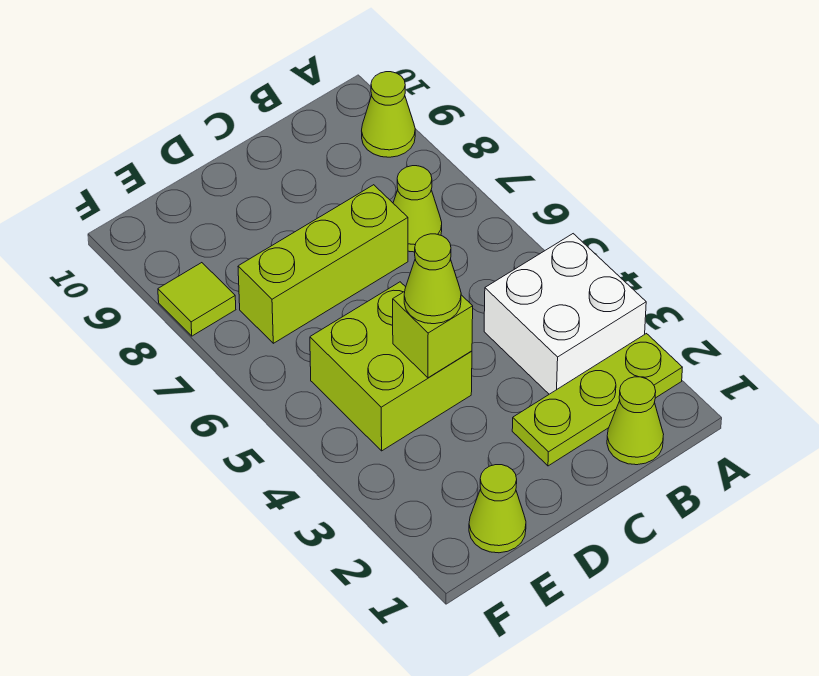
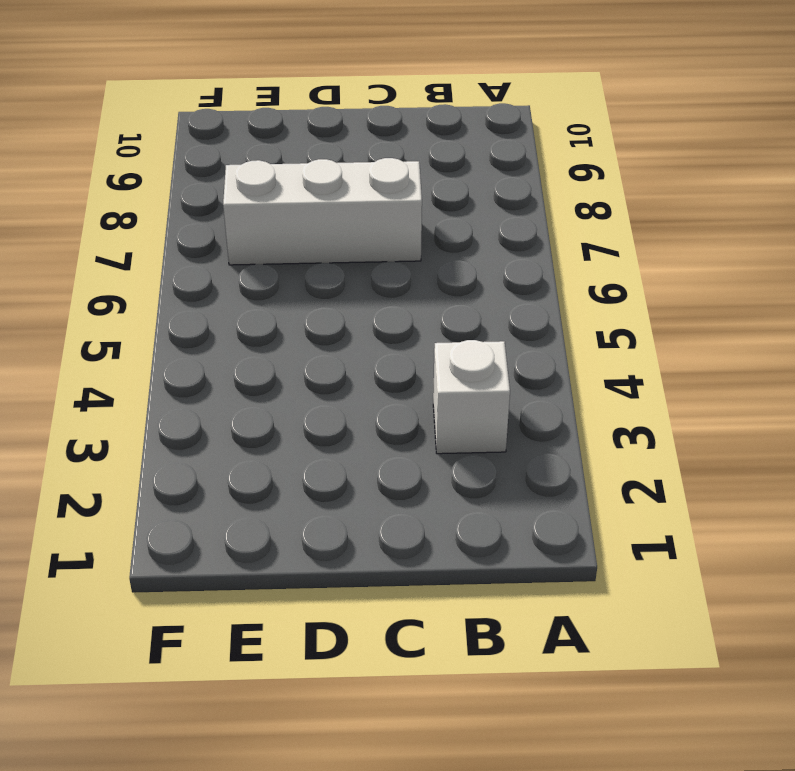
white brick B3 level 1 -> white brick A3:B4 level 1
white brick C7:E7 level 1 -> lime brick C7:E7 level 1
none -> lime plate A2:C2 level 1
none -> lime cone A9 level 1

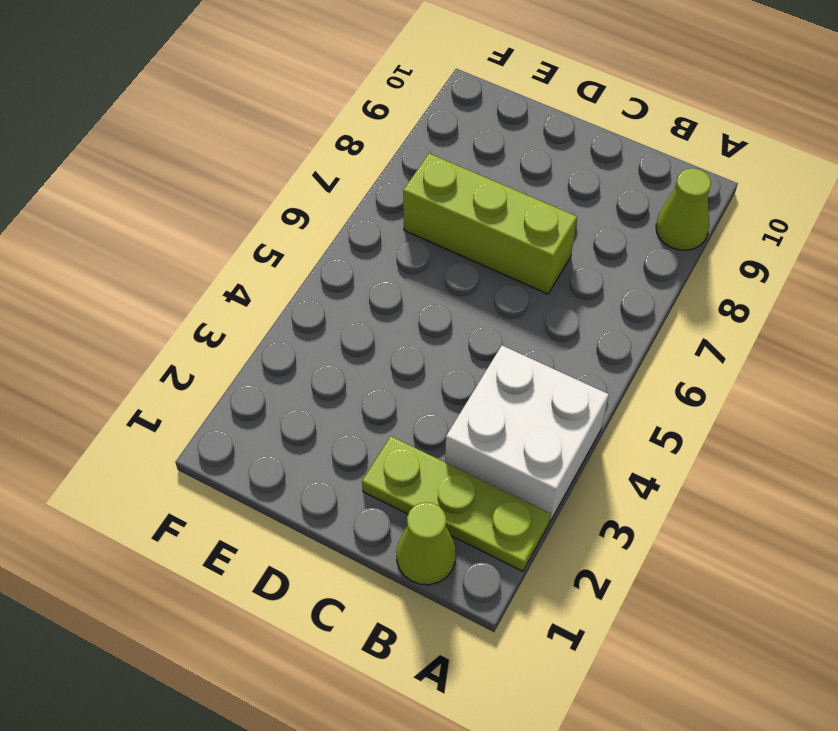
none -> lime cone B7 level 1
none -> lime brick D4:E5 level 1

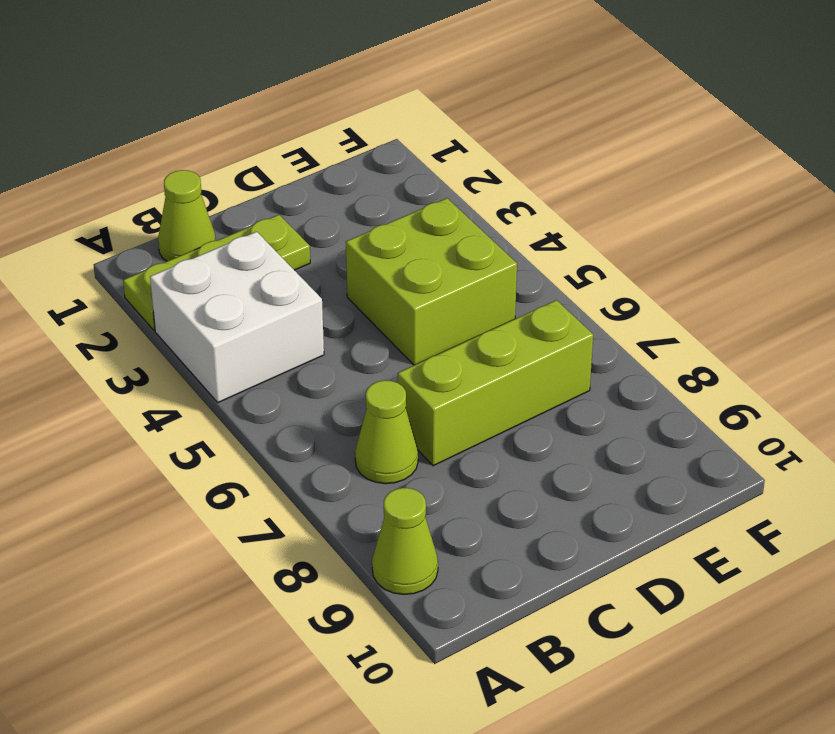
none -> lime cone E1 level 1
none -> lime tile F8 level 1

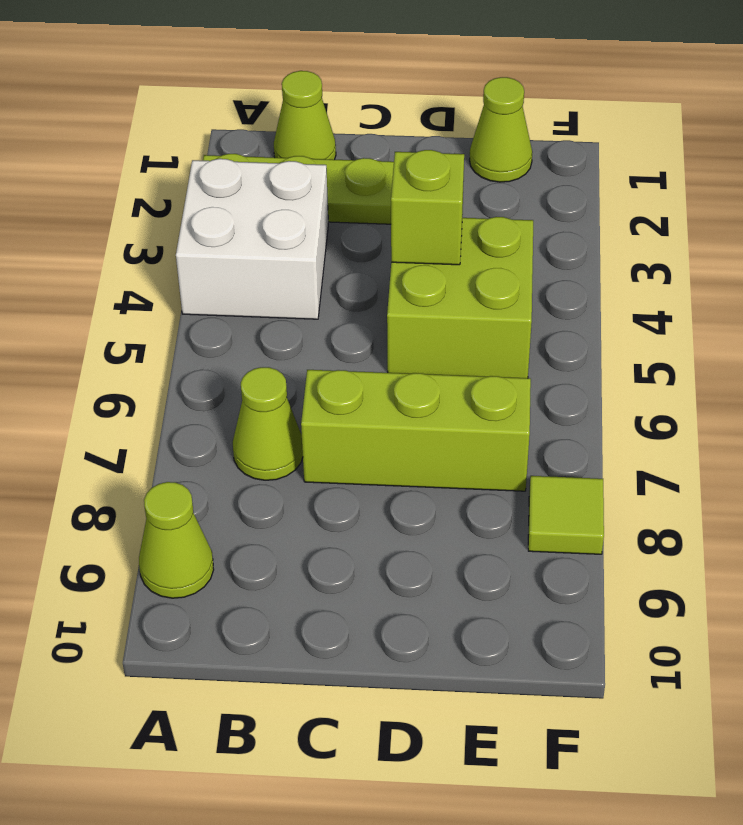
none -> lime cone D4 level 3

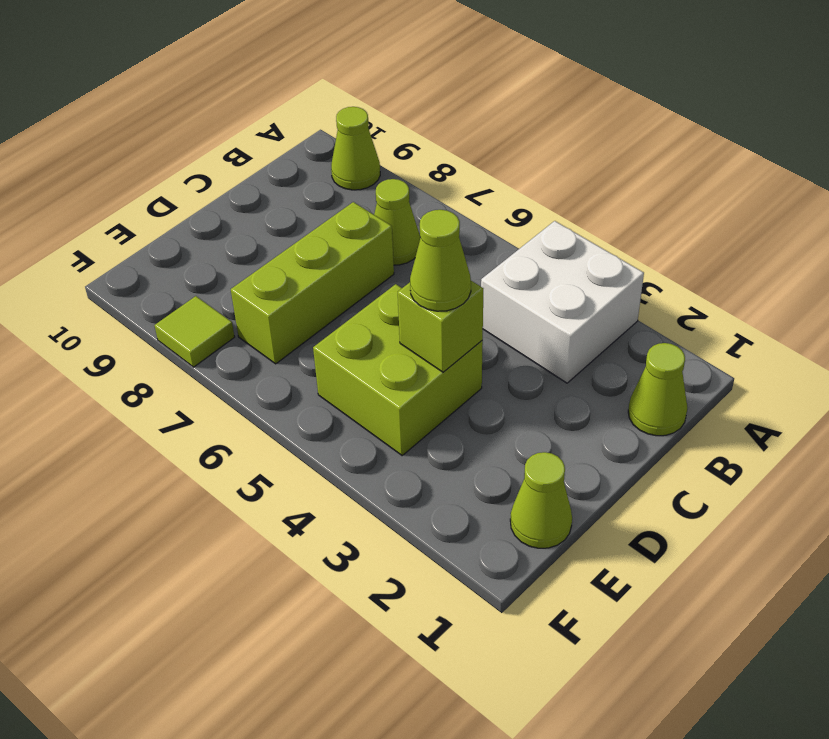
none -> lime plate A2:C2 level 1

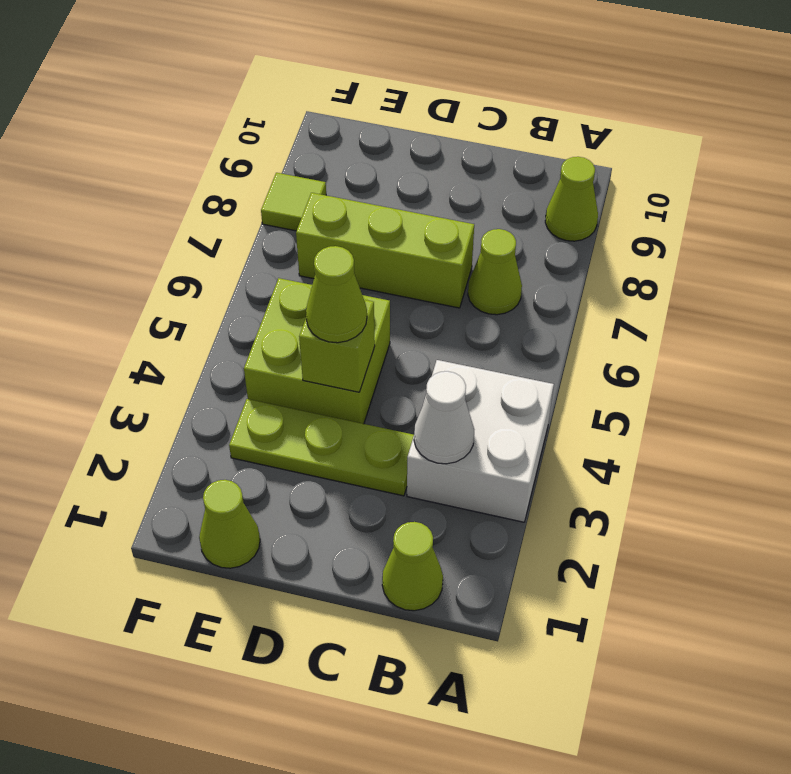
white cone B3 level 2 -> none
lime plate C3:E3 level 1 -> lime plate A2:C2 level 1

